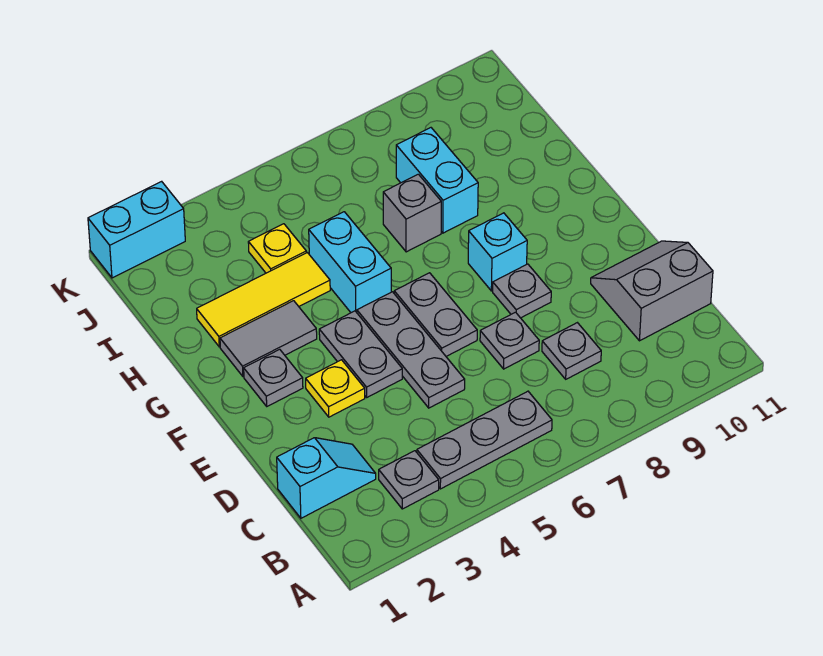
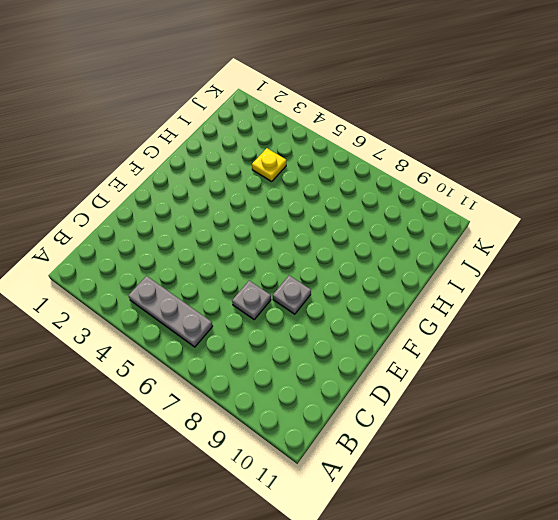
none -> grey plate B3 level 1
none -> cyan slope C1:C2 level 1 top 1
none -> grey plate C8 level 1

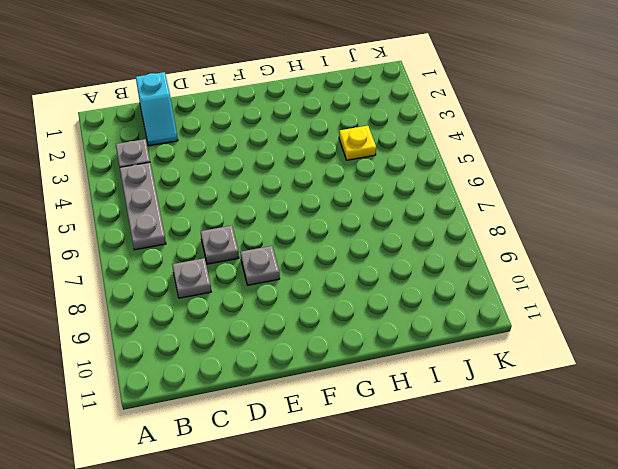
none -> grey slope C10:D11 level 1 top C
none -> grey plate D5:F5 level 1
none -> yellow plate E3 level 1

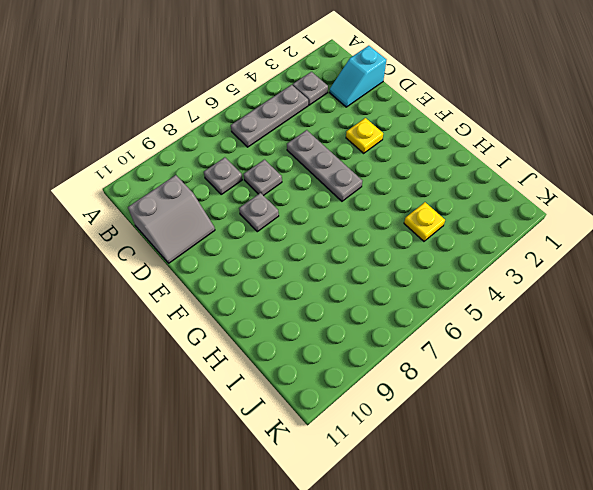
none -> grey plate E4:F4 level 1
none -> grey plate E6:F6 level 1
none -> grey plate F2 level 1

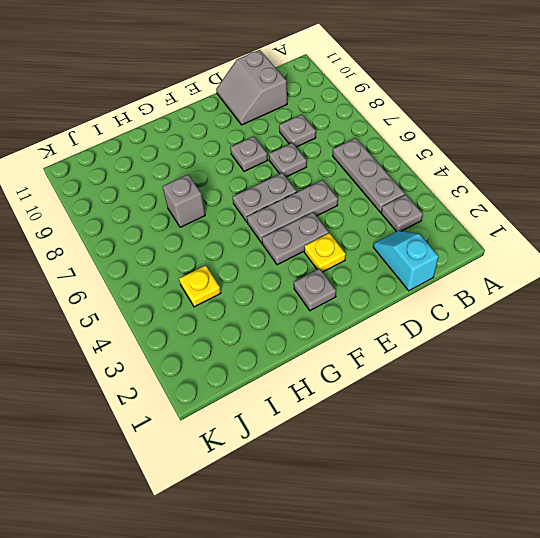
none -> cyan brick F8 level 1
none -> grey tile G2:G3 level 1
none -> cyan brick G5:H5 level 1

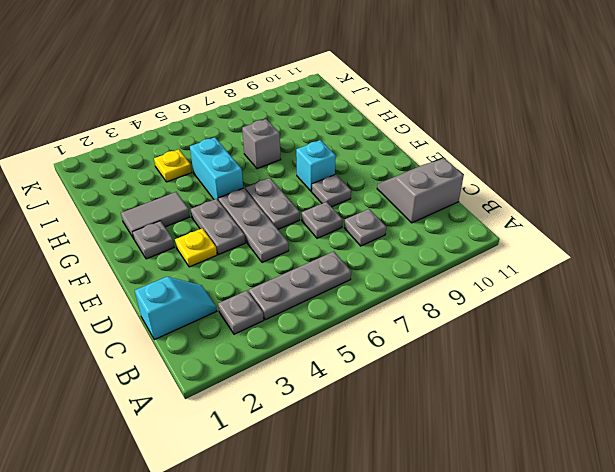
none -> yellow tile H2:H4 level 1
none -> cyan brick H8:I8 level 1
none -> cyan brick K1:K2 level 1

